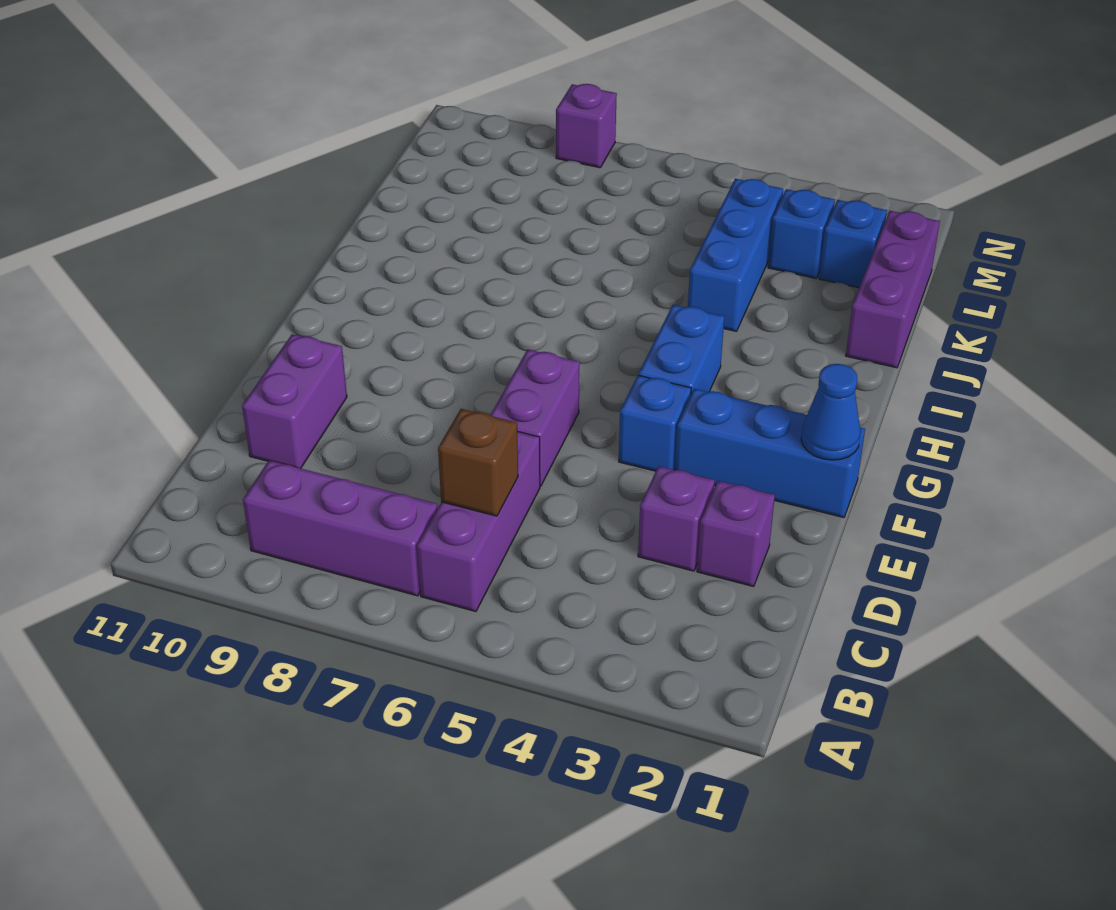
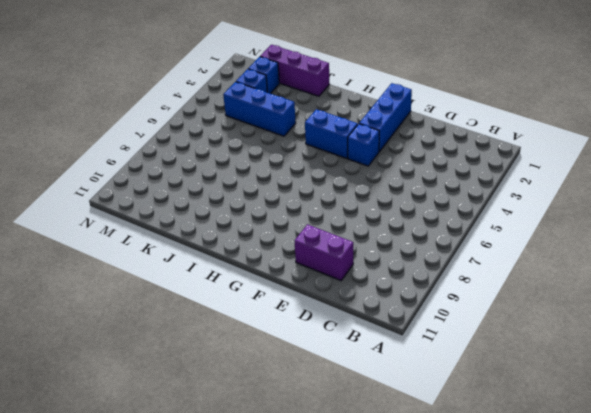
none -> purple brick B6:D6 level 1
none -> purple brick B7:B9 level 1
none -> purple brick D2 level 1

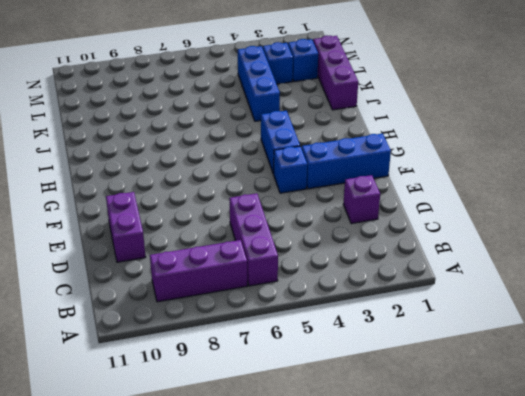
none -> purple brick D3 level 1
none -> purple brick E6:F6 level 1
none -> purple brick N8 level 1

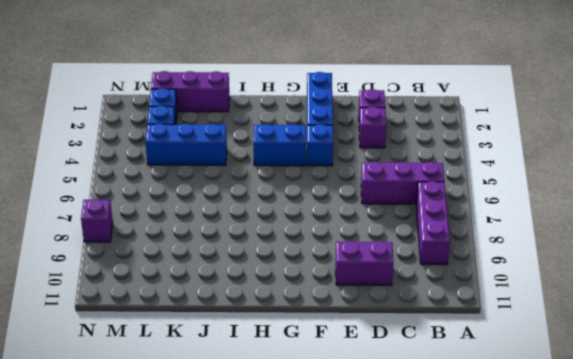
none -> purple brick E6:F6 level 1
none -> brown brick C6 level 2
none -> blue cone F1 level 2

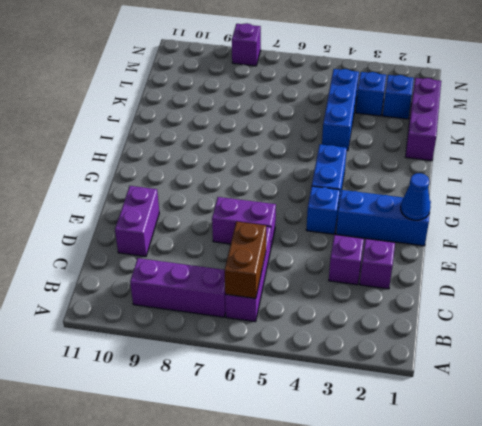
brown brick B6:C6 level 2 -> brown brick C6 level 2
purple brick E6:E7 level 1 -> purple brick E6:F6 level 1

